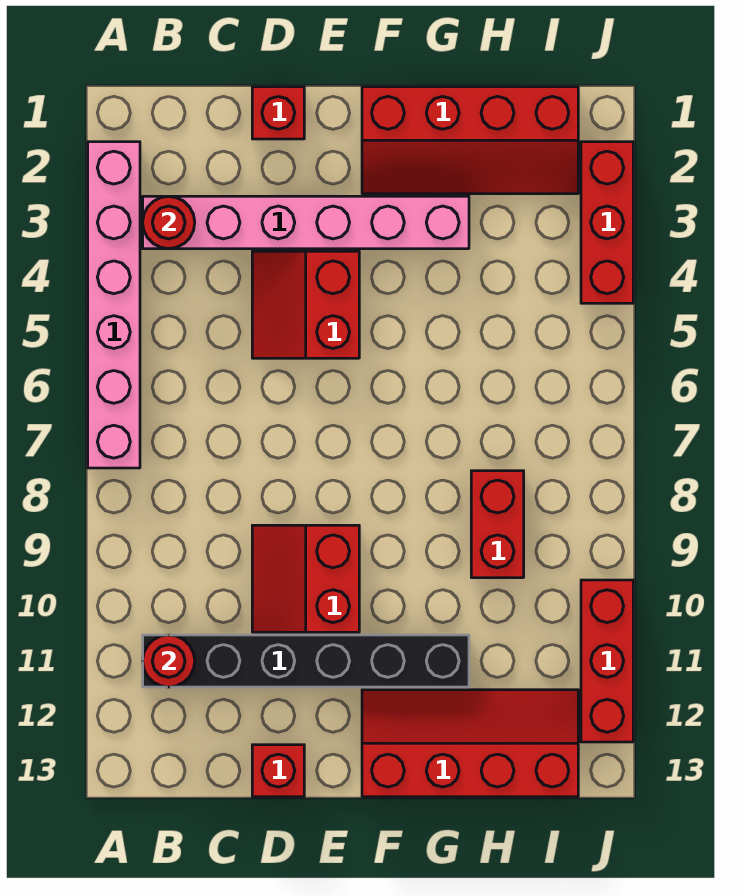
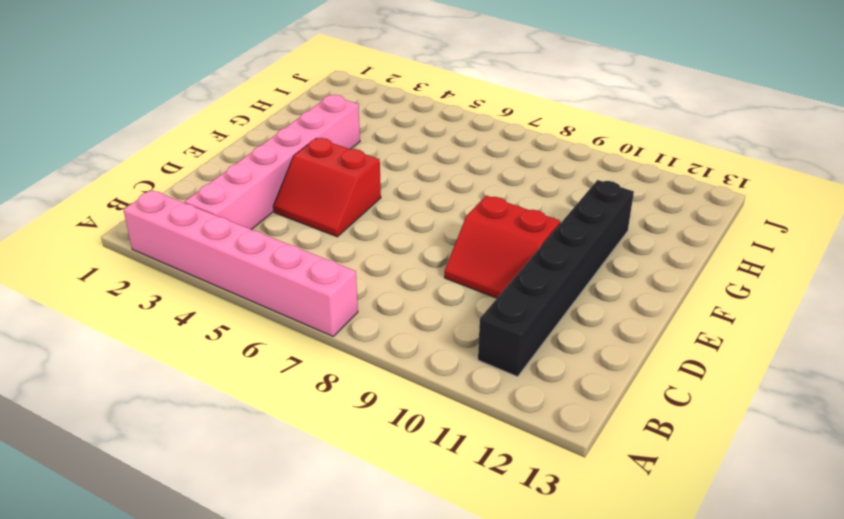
none -> red brick D1 level 1
none -> red brick D13 level 1
none -> red slope F1:I2 level 1 top 1

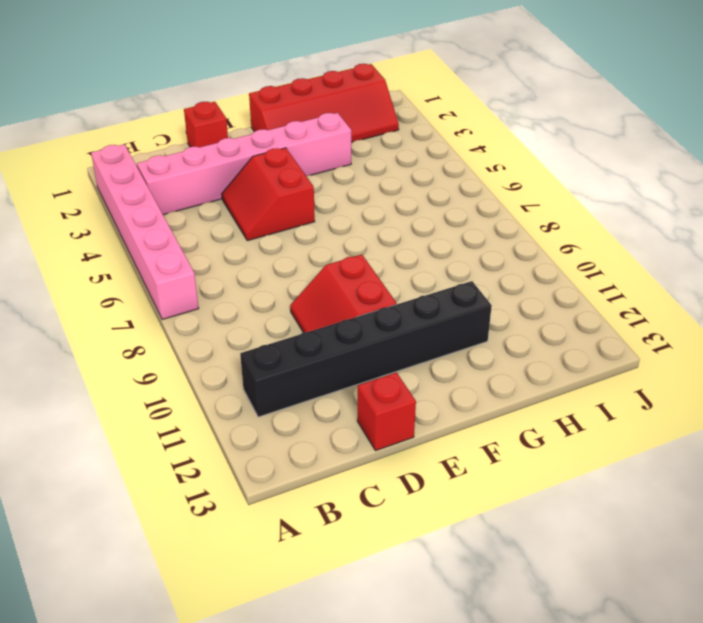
none -> red slope F12:I13 level 1 top 13
none -> red brick H8:H9 level 1
none -> red brick J2:J4 level 1

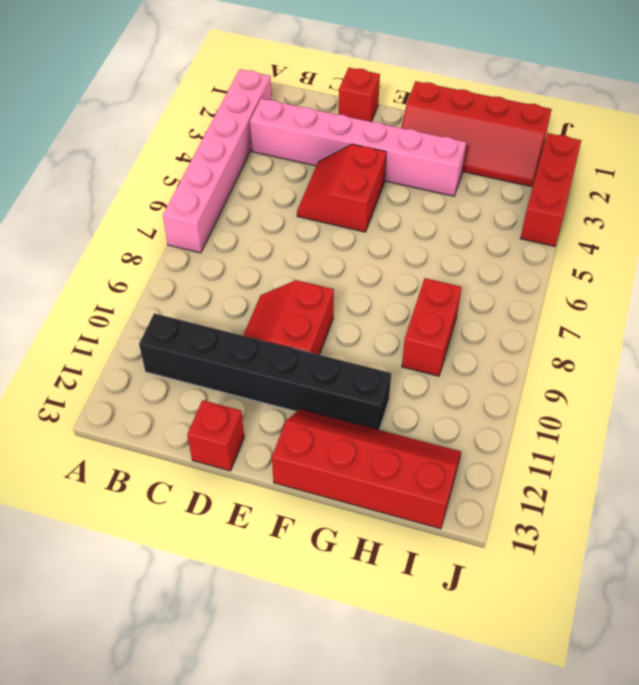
none -> red brick J10:J12 level 1
none -> red round brick B3 level 2
none -> red round brick B11 level 2

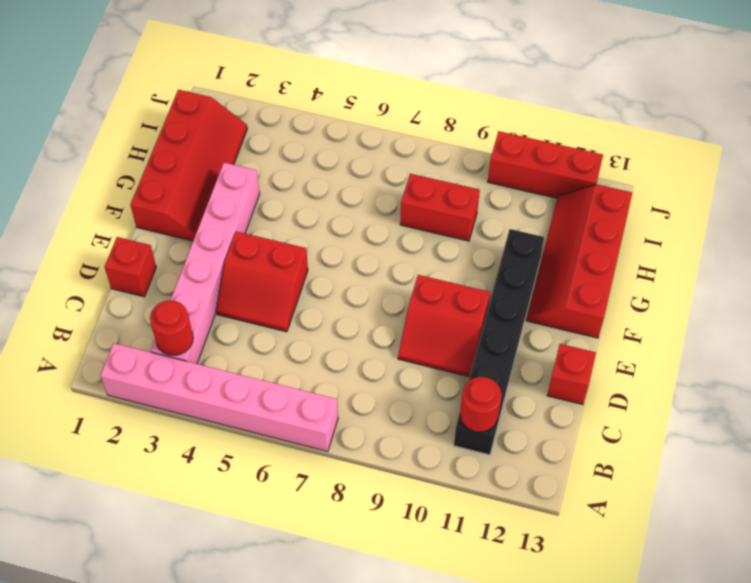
none -> red brick J2:J4 level 1

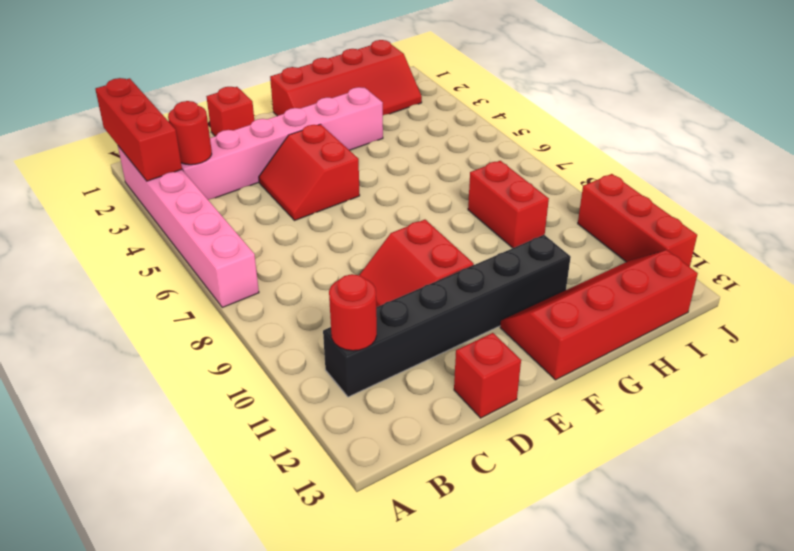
red brick A1:A3 level 2 -> red brick J2:J4 level 1

